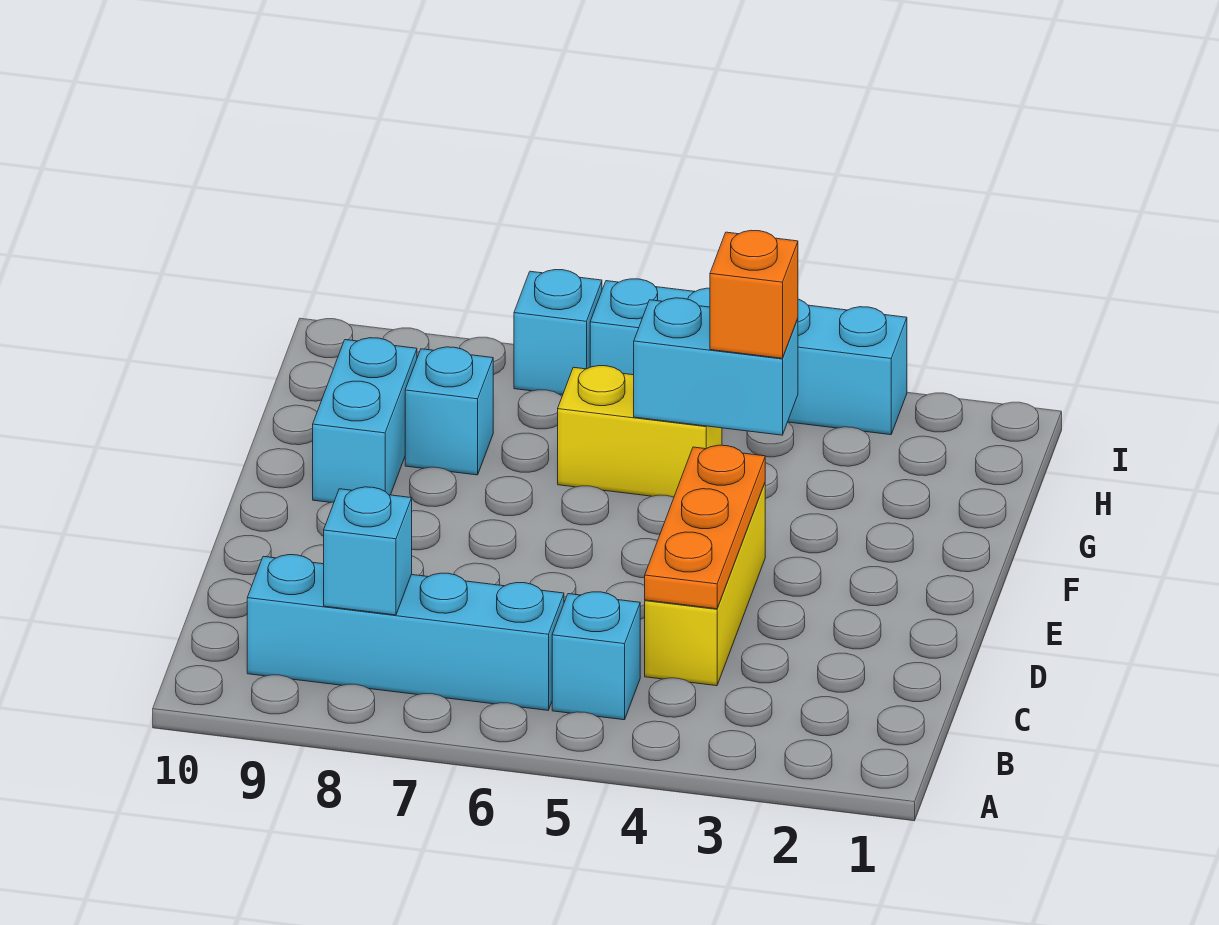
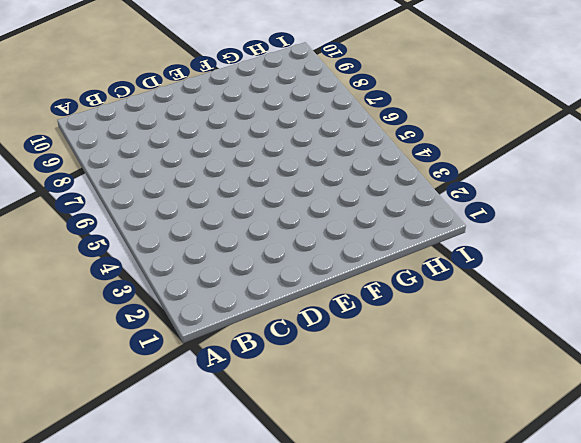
none -> cyan brick B5 level 1
none -> cyan brick B6:B9 level 1
none -> yellow brick C4:E4 level 1

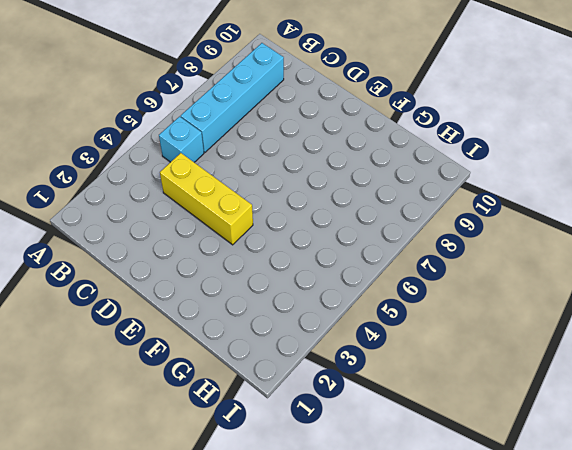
none -> cyan brick F9:G9 level 1
none -> yellow brick G5:G6 level 1
none -> cyan brick G8 level 1

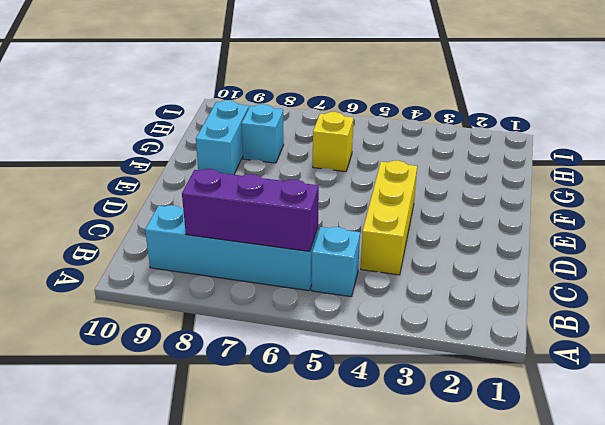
purple brick B6:B8 level 2 -> cyan brick B8 level 2
yellow brick G6 level 1 -> yellow brick G5:G6 level 1
none -> cyan brick I3:I6 level 1
none -> cyan brick I7 level 1
none -> orange plate C4:E4 level 2

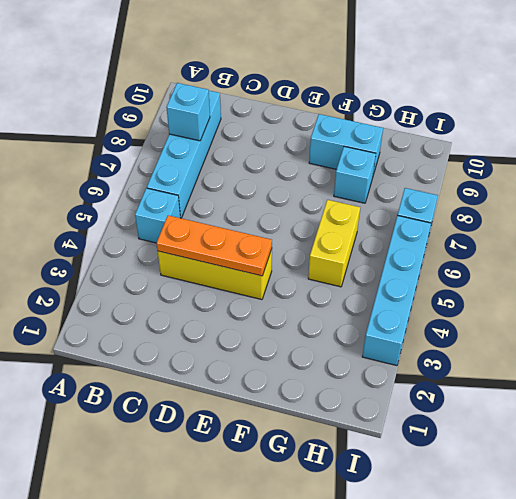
none -> cyan brick G4:G5 level 2
none -> orange brick G4 level 3

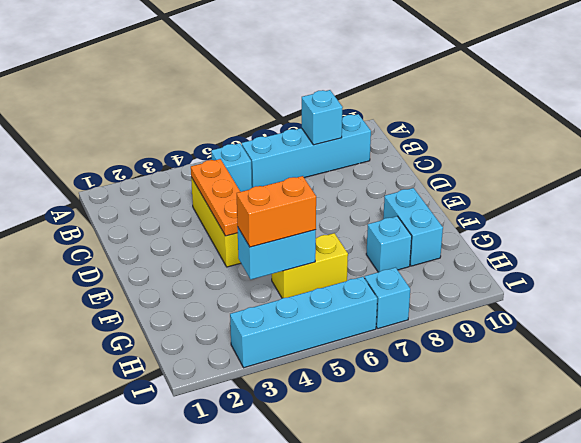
orange brick G4:G5 level 3 -> orange brick G4 level 3

